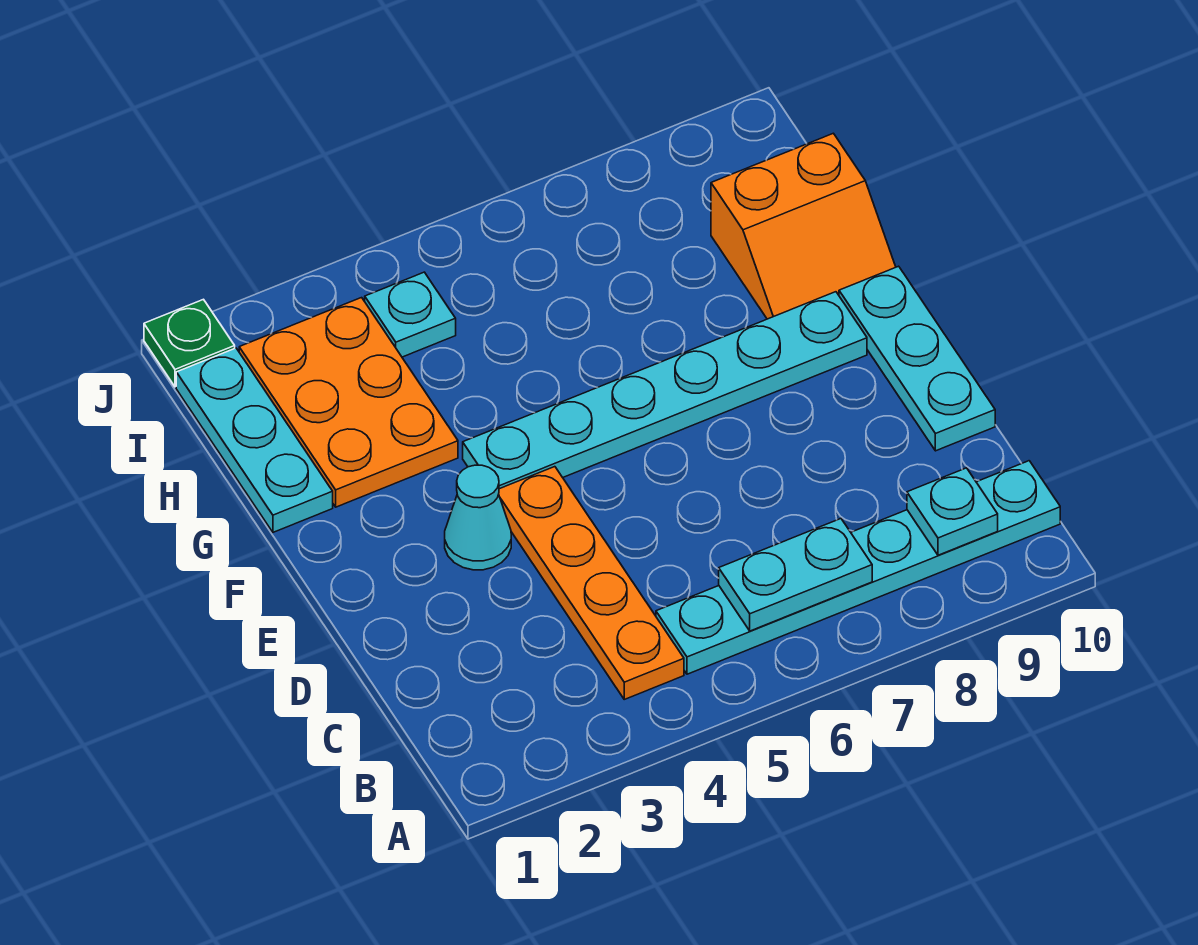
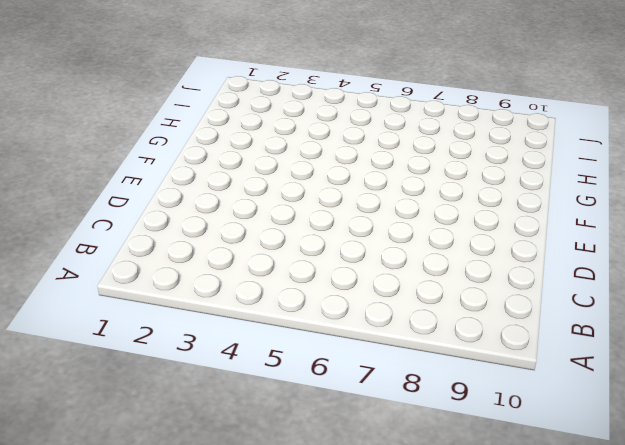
none -> orange plate B4:E4 level 1
none -> cyan plate B5:B10 level 1
none -> cyan plate D10:F10 level 1

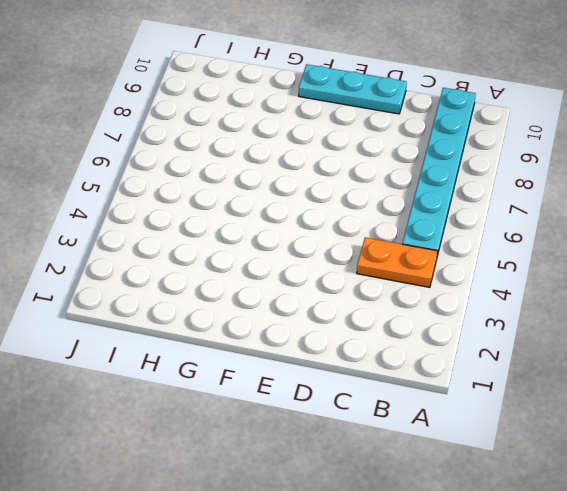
orange plate B4:C4 level 1 -> orange plate B4:E4 level 1
none -> cyan cone E3 level 1
none -> cyan plate F4:F9 level 1
none -> cyan plate G1:I1 level 1

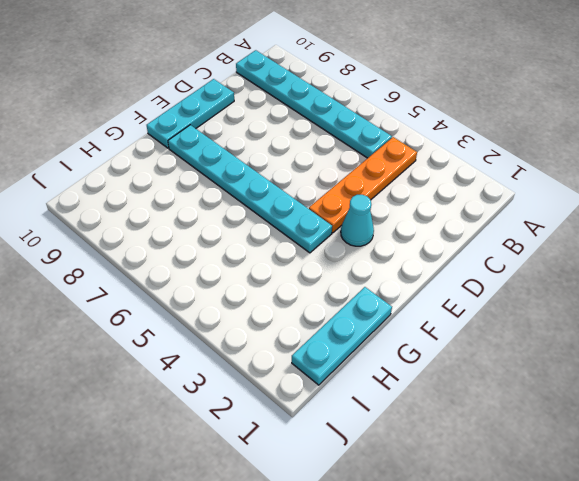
none -> orange plate G2:I3 level 1
none -> orange slope G9:H10 level 1 top H
none -> cyan plate I4 level 1

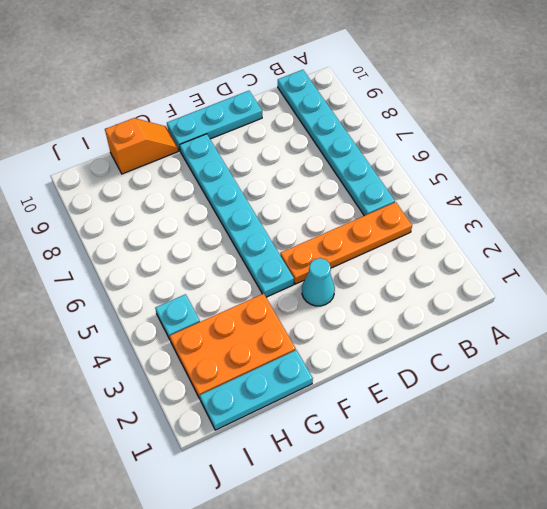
orange slope G10:H10 level 1 top H -> orange slope G9:H10 level 1 top H
none -> green plate J1 level 1
none -> cyan plate B6:B7 level 2
none -> cyan plate B9 level 2

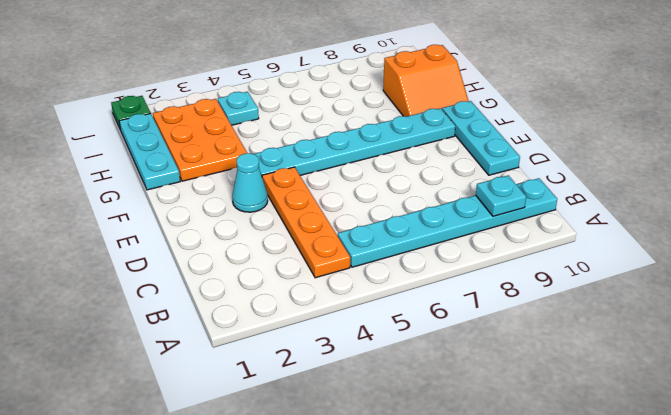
none -> cyan plate B6:B7 level 2

